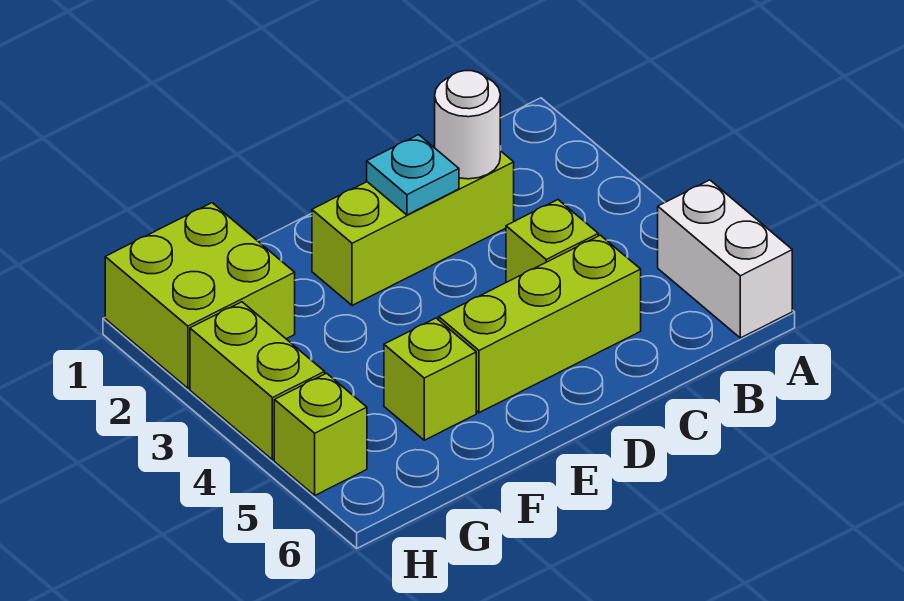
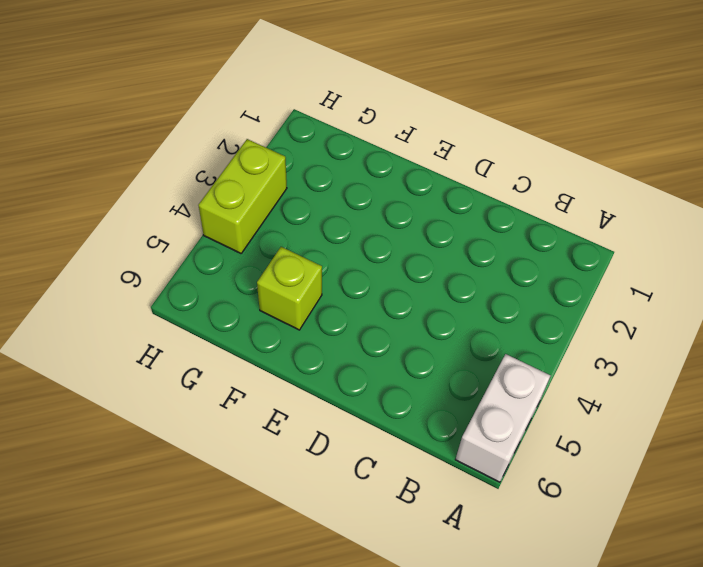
none -> lime brick C2:E2 level 1
none -> lime brick C4 level 1

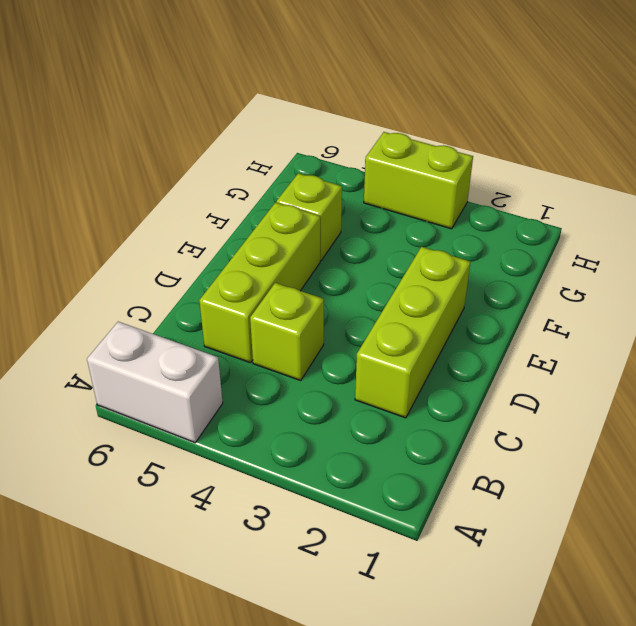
none -> lime brick G1:H2 level 1
none -> lime brick H5 level 1

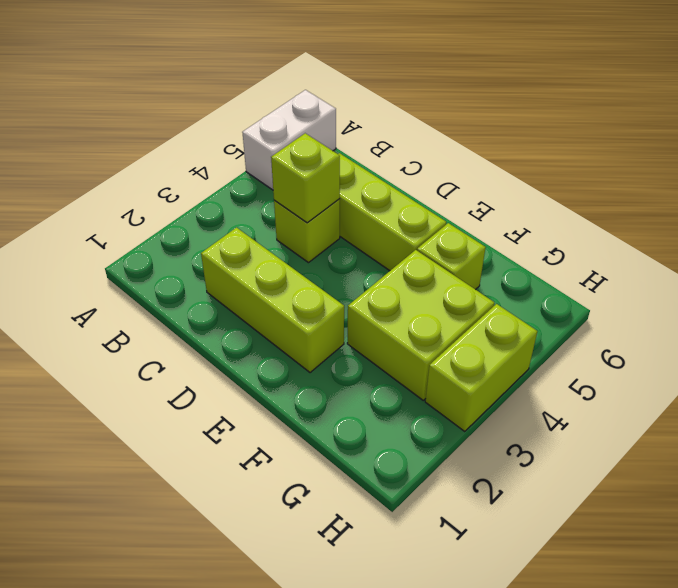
lime brick C4 level 2 -> lime brick H5 level 1
lime brick F3:G4 level 1 -> lime brick G1:H2 level 1
none -> white round brick C2 level 2
none -> cyan plate D2 level 2

